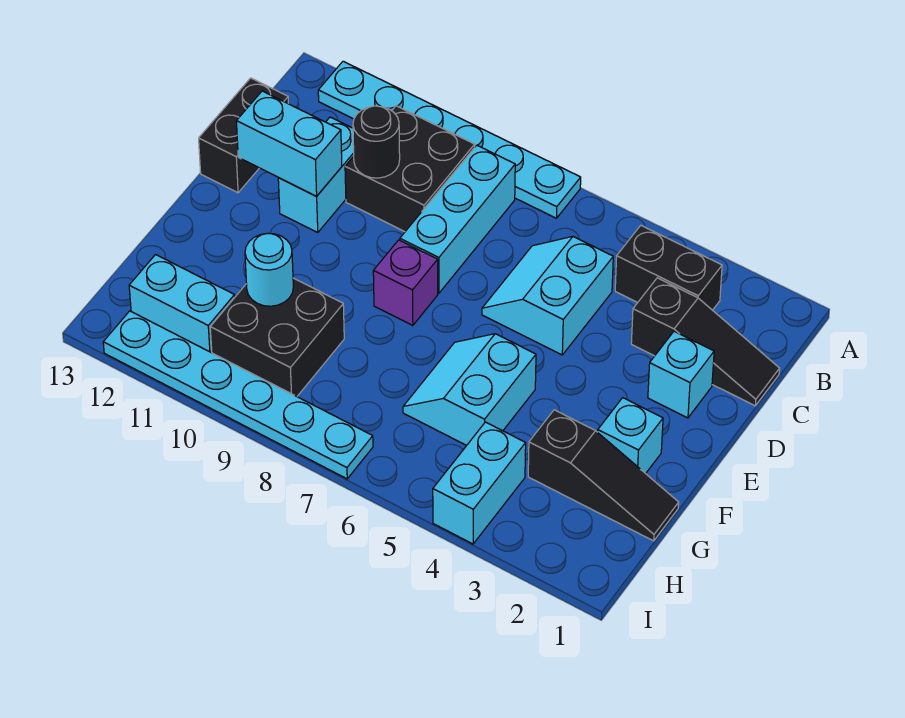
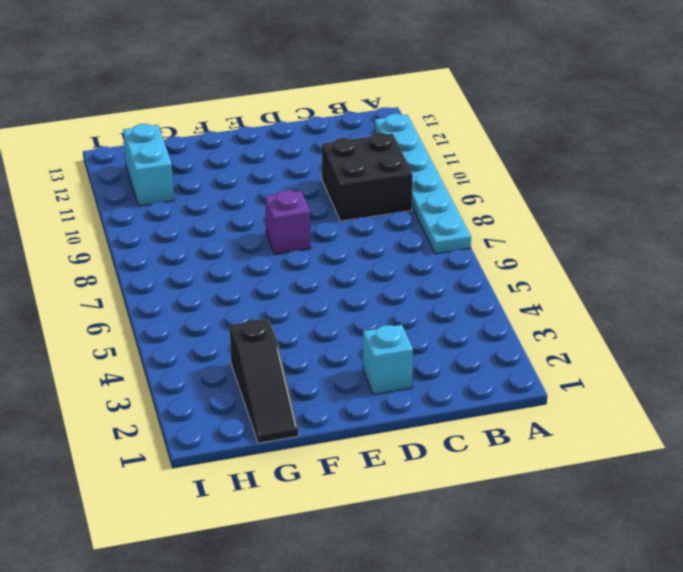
none -> black brick B3:B4 level 1
none -> cyan brick B8:D8 level 1
none -> black slope C1:C3 level 1 top 3

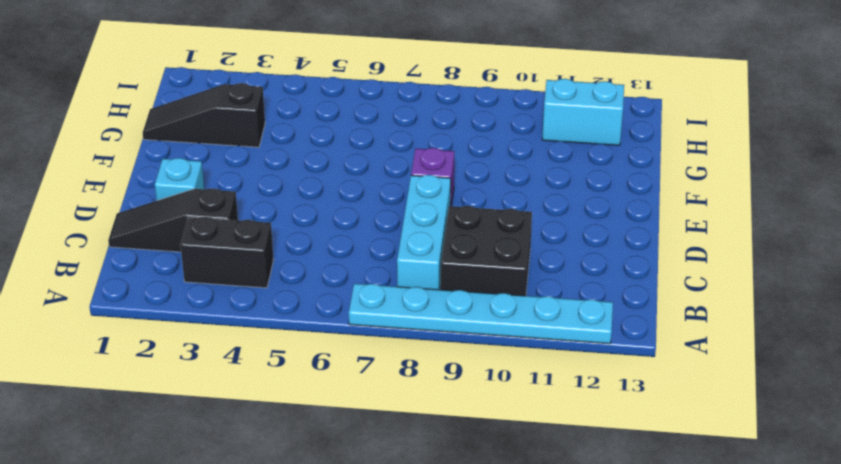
none -> cyan slope C5:D6 level 1 top 5
none -> cyan brick C11:D11 level 1
none -> black brick C13:D13 level 1

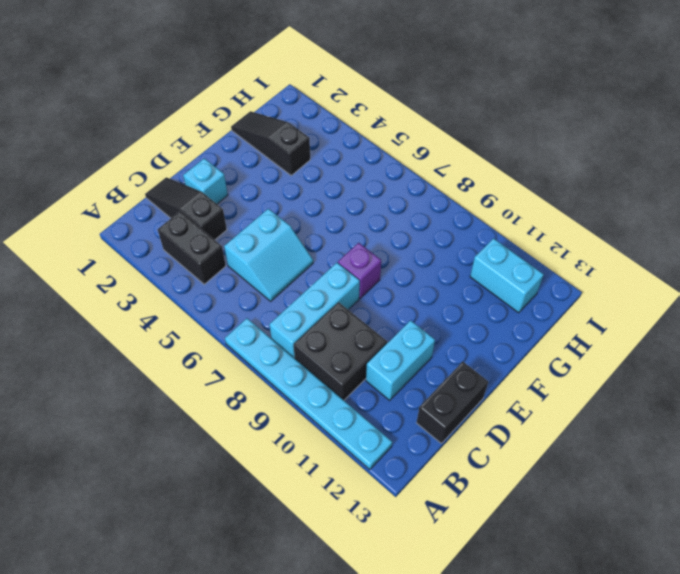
none -> cyan brick F2 level 1
none -> cyan slope F5:G6 level 1 top 5
none -> black brick G9:H10 level 1

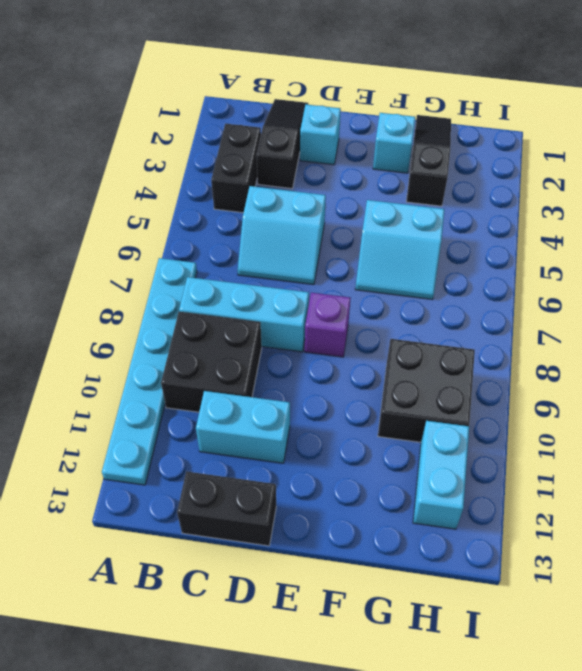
none -> cyan brick H4:I4 level 1
none -> cyan plate I7:I12 level 1
none -> black round brick C10 level 2

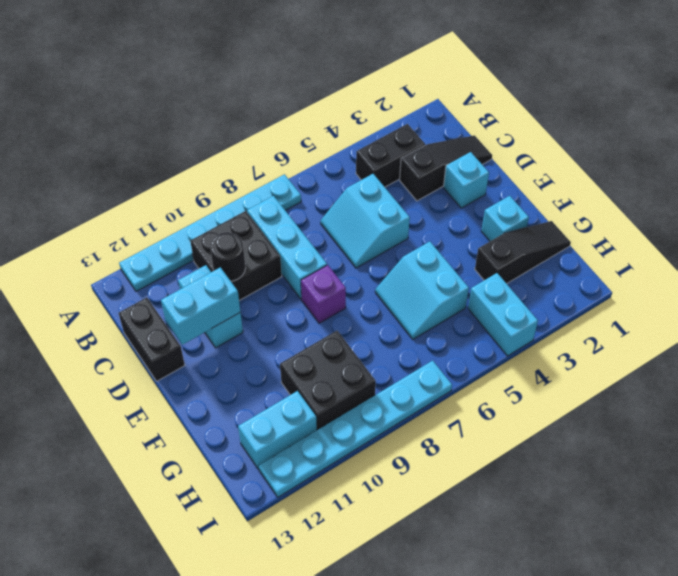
none -> cyan round brick G10 level 2

